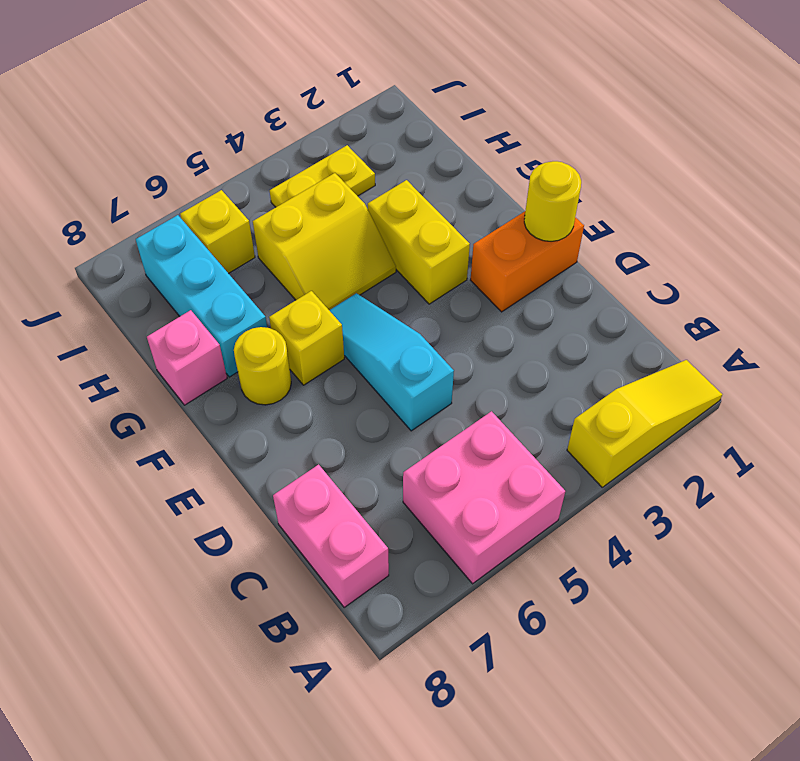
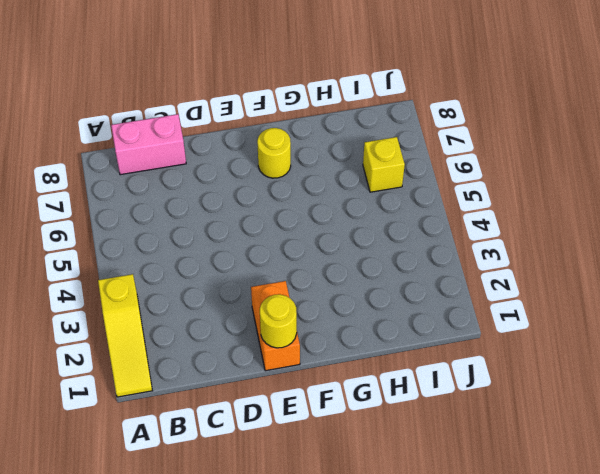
none -> pink brick A5:B6 level 1
none -> cyan slope D5:F5 level 1 top D
none -> yellow brick F3:G3 level 1

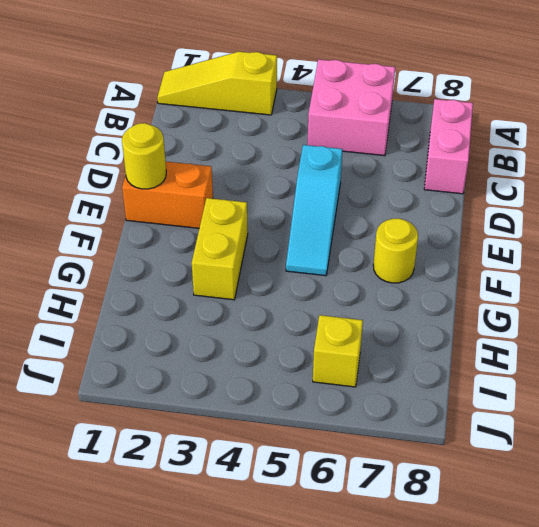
none -> yellow brick F6 level 1
none -> yellow slope G4:H5 level 1 top H
none -> cyan brick G7:I7 level 1

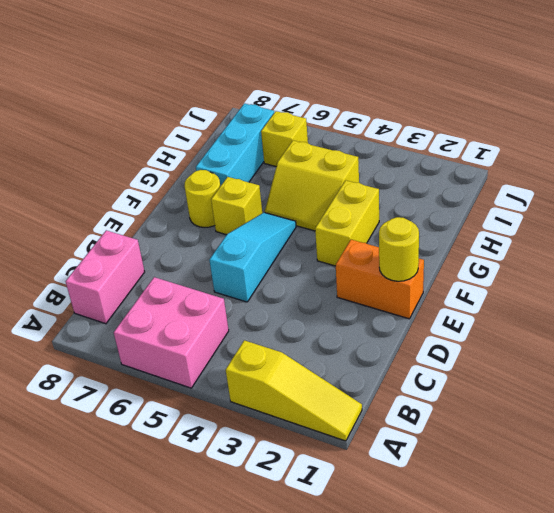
none -> pink brick G8 level 1
none -> yellow plate I3:I4 level 1

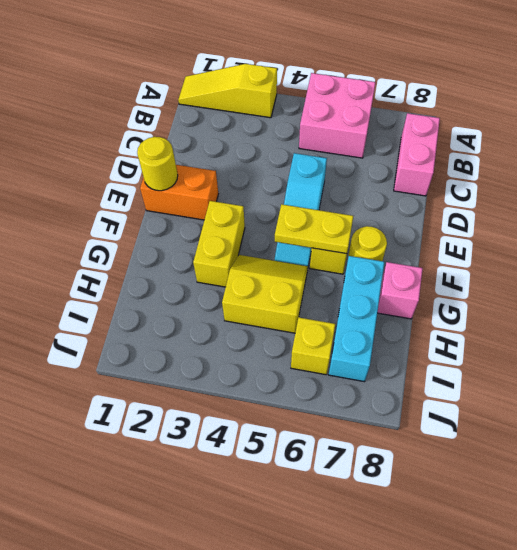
yellow plate F5:F6 level 2 -> yellow plate I3:I4 level 1

